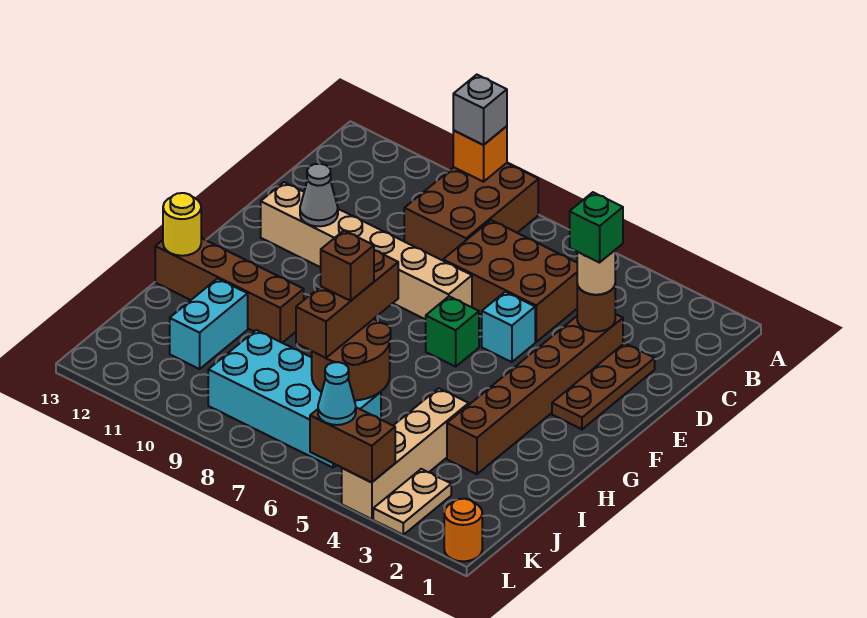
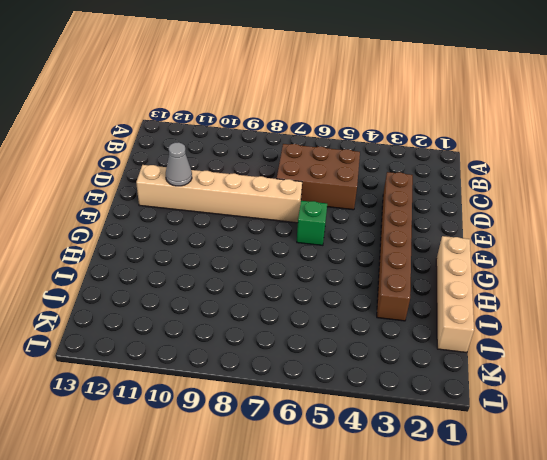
tan brick G1:J1 level 1 -> tan brick I4:L4 level 1
none -> brown brick A8:C9 level 1
none -> brown plate D2:F2 level 1
none -> cyan brick E5 level 1

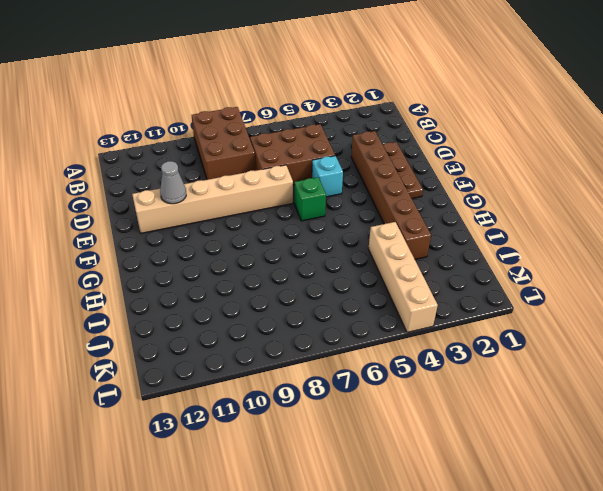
none -> brown brick H10:H13 level 1
none -> cyan brick I11:J11 level 1
none -> cyan brick J6:K9 level 1

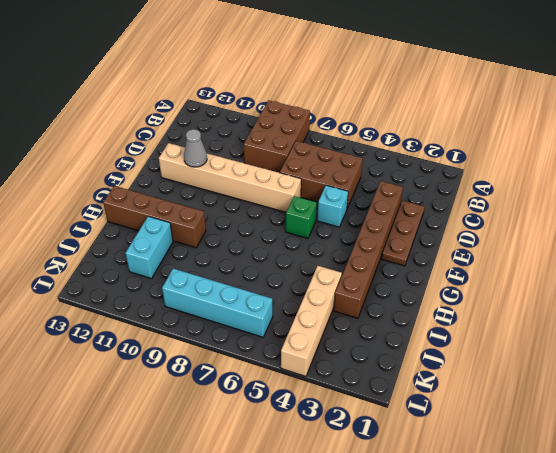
cyan brick K6:K9 level 1 -> cyan brick J6:K9 level 1
none -> tan plate K3:L3 level 1
none -> orange round brick L1 level 1
none -> orange brick A9 level 2

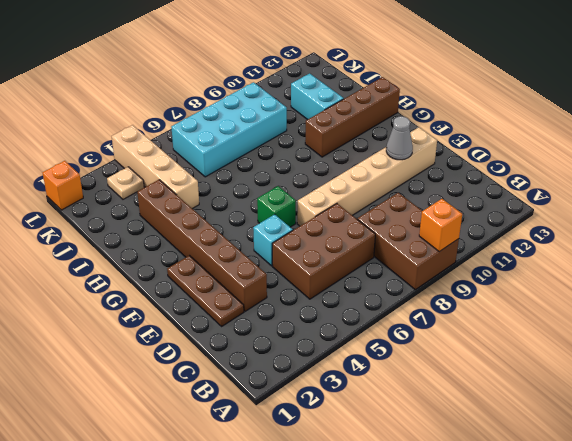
tan plate K3 level 1 -> tan plate K3:L3 level 1
orange brick L1 level 1 -> orange round brick L1 level 1
none -> brown round brick D3 level 2
none -> yellow round brick H13 level 2
none -> brown round brick I6:J7 level 2

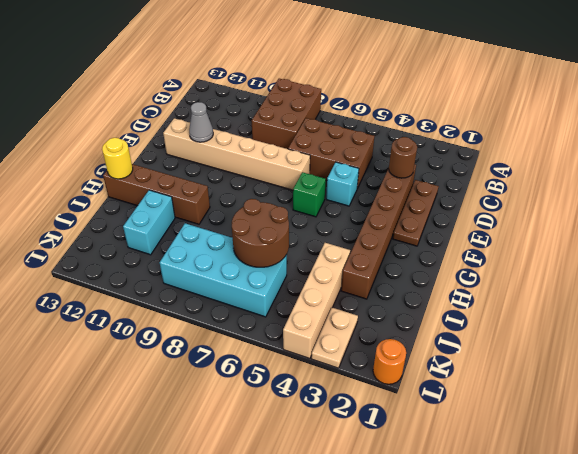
none -> orange brick A9 level 2
none -> brown brick L4:L5 level 2
none -> grey brick A9 level 3

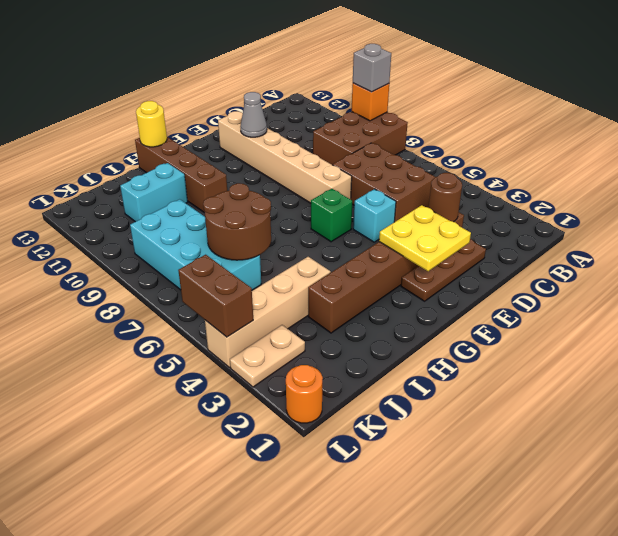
yellow plate E2:F3 level 2 -> none
none -> tan round brick D3 level 3
none -> brown brick H7:J7 level 3
none -> cyan cone L5 level 3

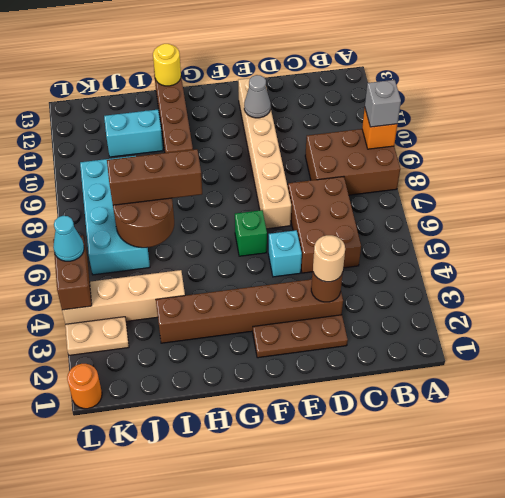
none -> green brick D3 level 4
none -> brown brick I7 level 4

